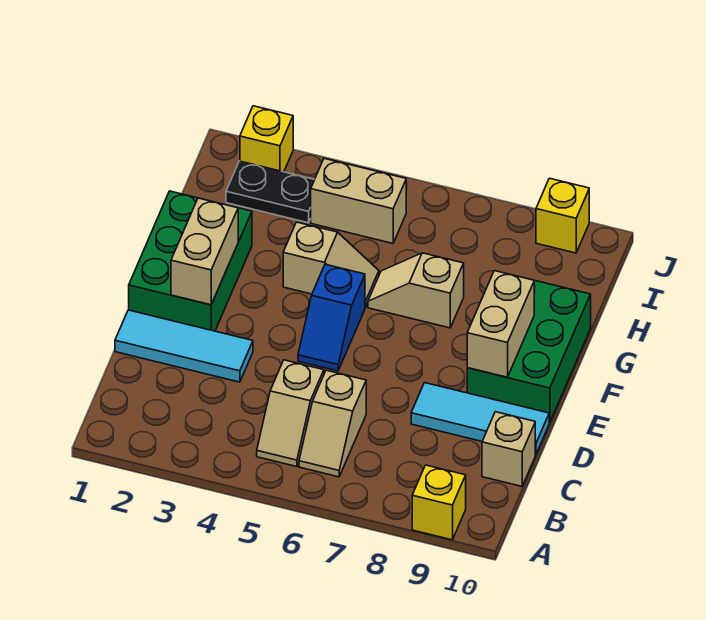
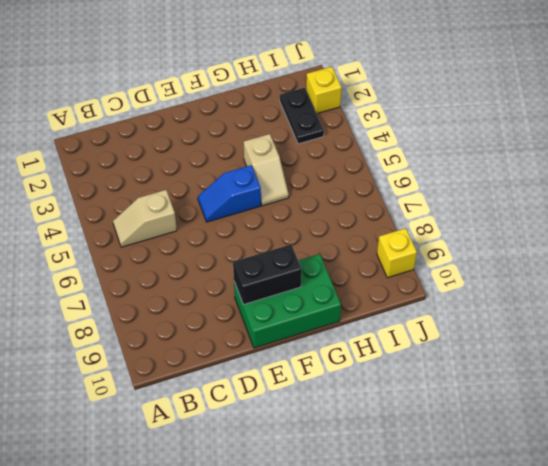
black brick E9:F9 level 2 -> tan brick E9:F9 level 2
none -> yellow brick A9 level 1
none -> tan slope B6:C6 level 1 top C
none -> tan brick C10 level 1

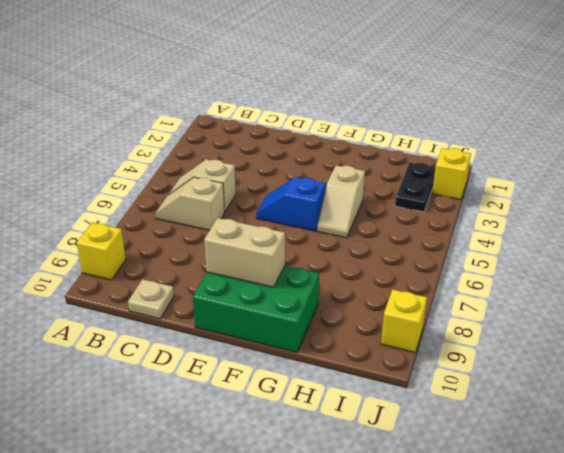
tan plate C10 level 1 -> tan brick C10 level 1
none -> cyan tile D1:D3 level 1
none -> cyan tile D8:D10 level 1
none -> green brick E1:G2 level 1

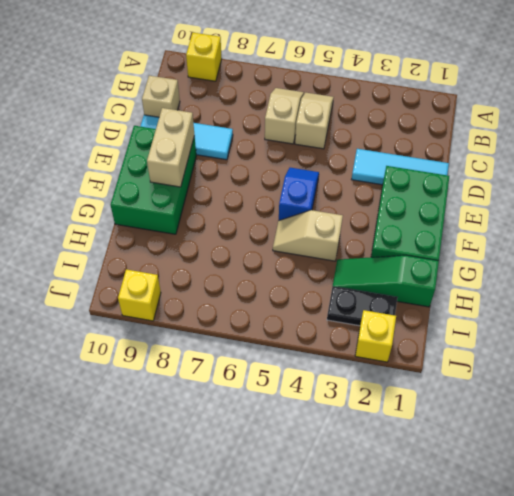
green slope H1:H3 level 1 top 1 -> none
none -> tan slope G6:G7 level 1 top 7
none -> tan brick I4:I5 level 1
none -> tan brick E2:F2 level 2

